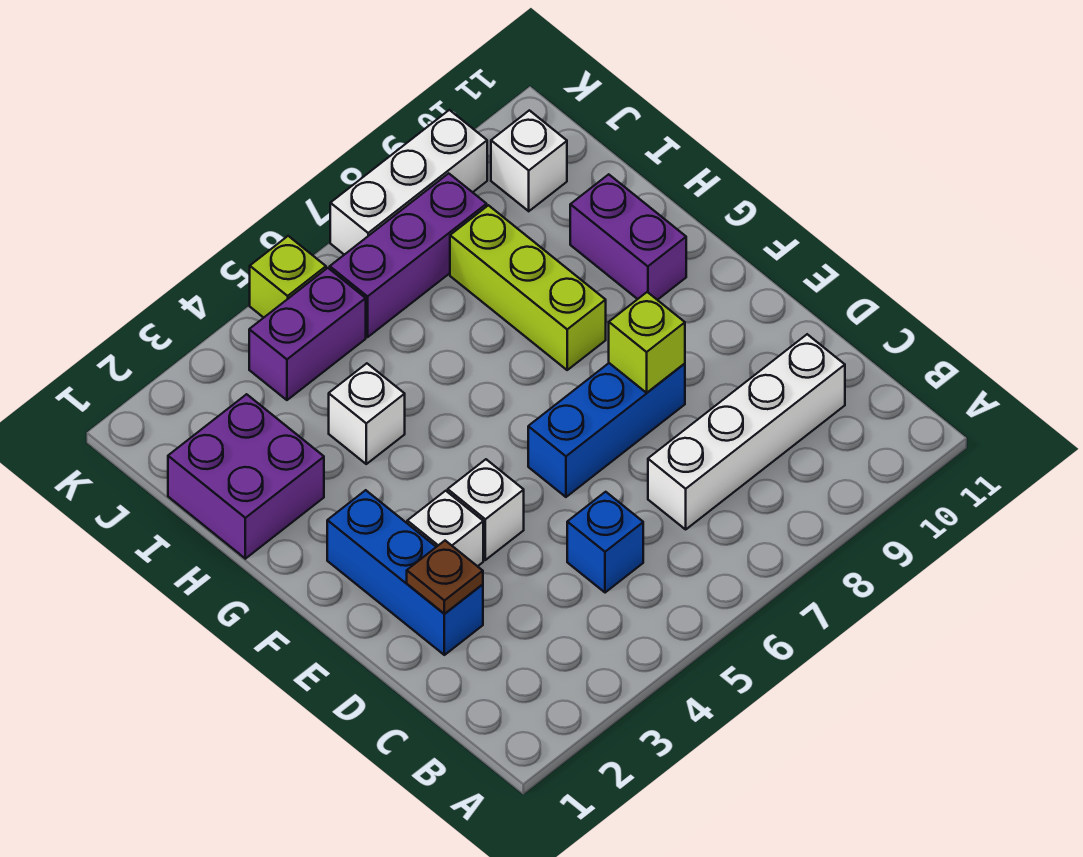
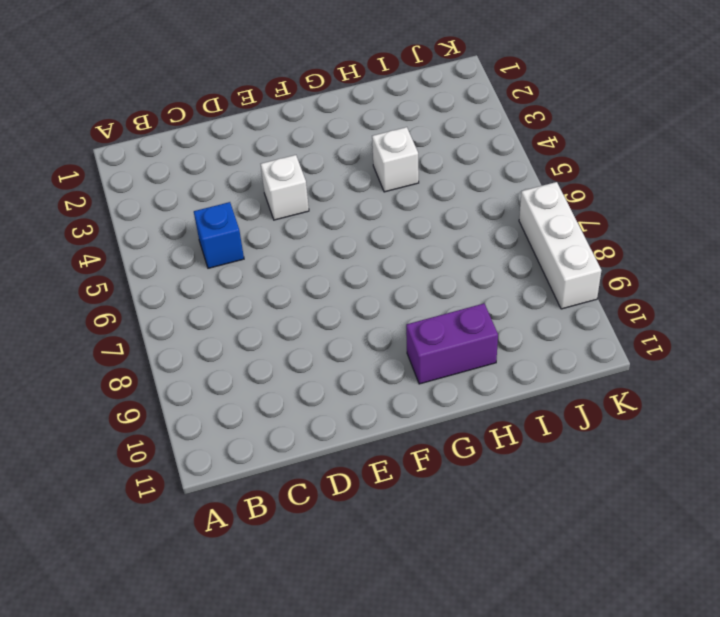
none -> white brick C7:C10 level 1
none -> blue brick D2:F2 level 1
none -> white brick E3 level 1

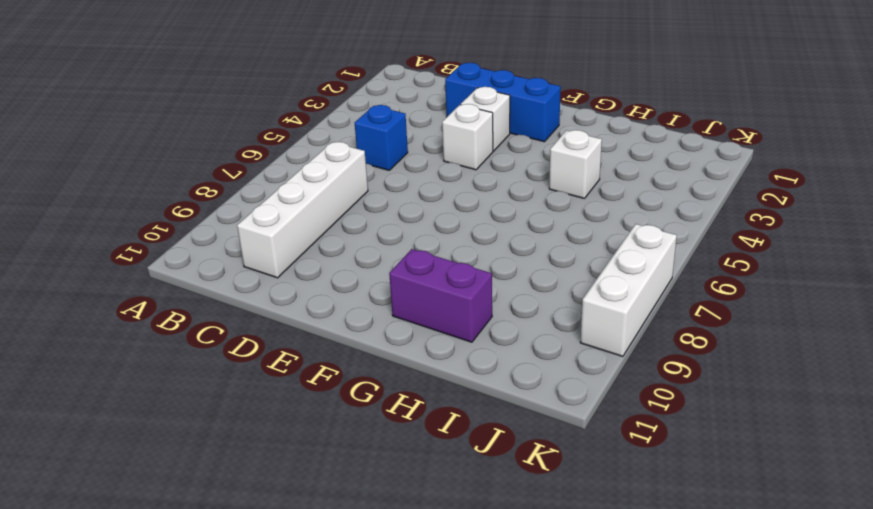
none -> blue brick E6:E8 level 1
none -> lime brick G8:I8 level 1
none -> purple brick H1:I2 level 1

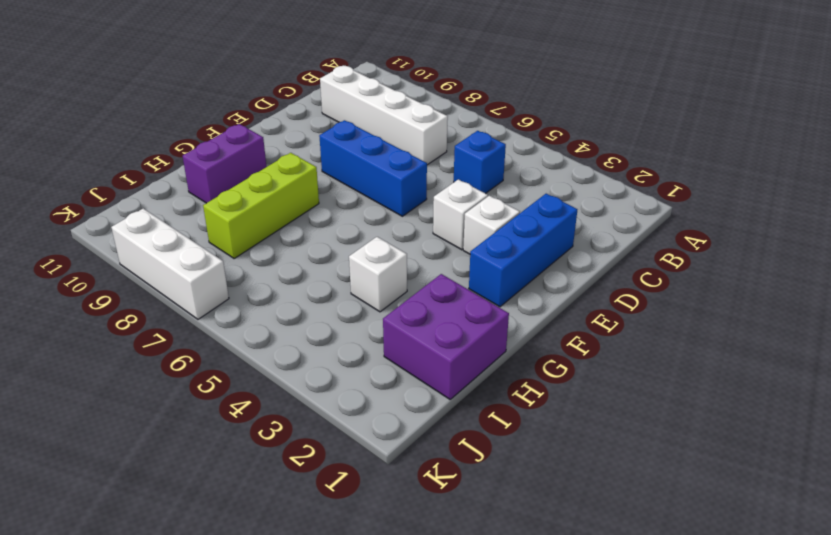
none -> purple brick J4:J5 level 1
none -> purple brick J6:J8 level 1
none -> white brick J10 level 1

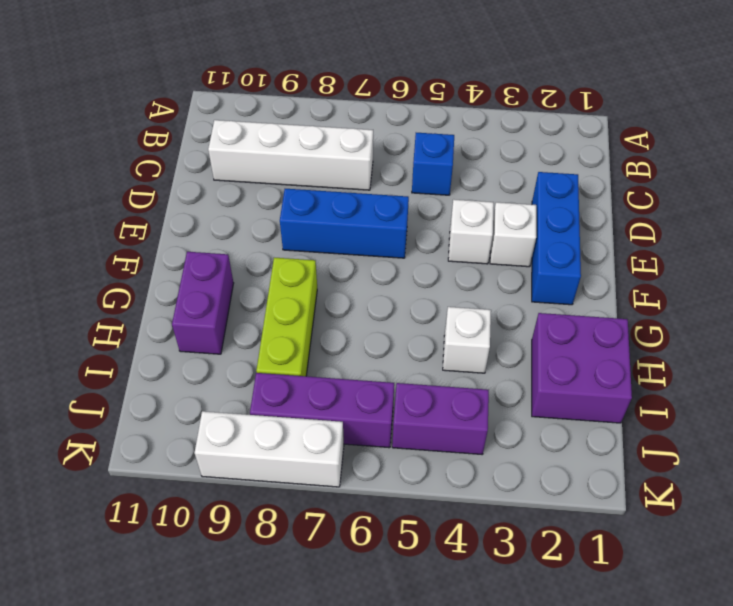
none -> white brick J10 level 1
none -> lime brick K5 level 1
none -> brown plate D2 level 2

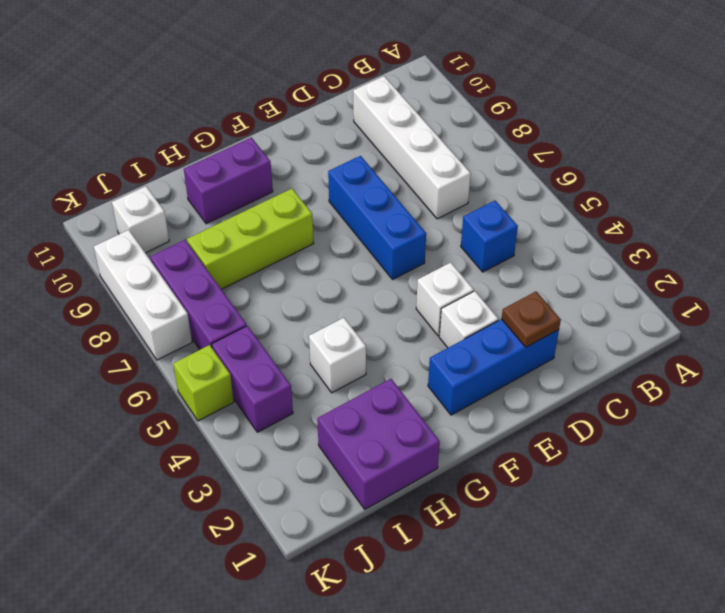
none -> lime brick E8 level 2

